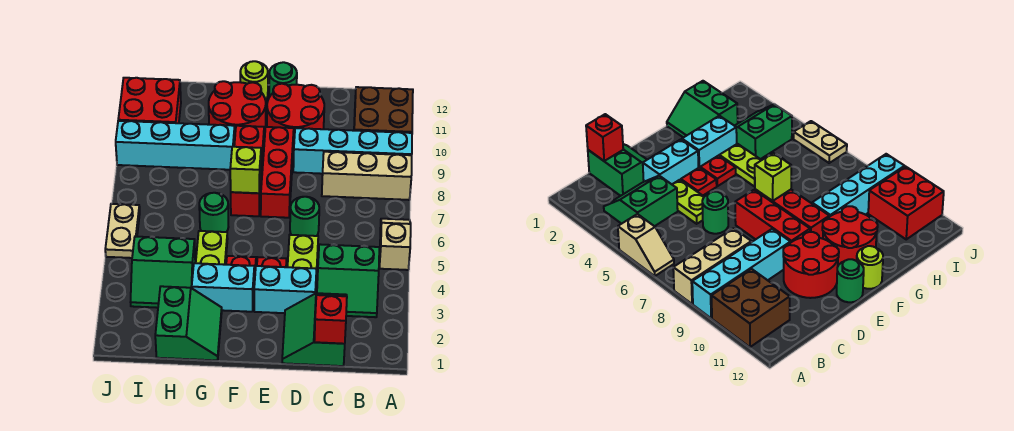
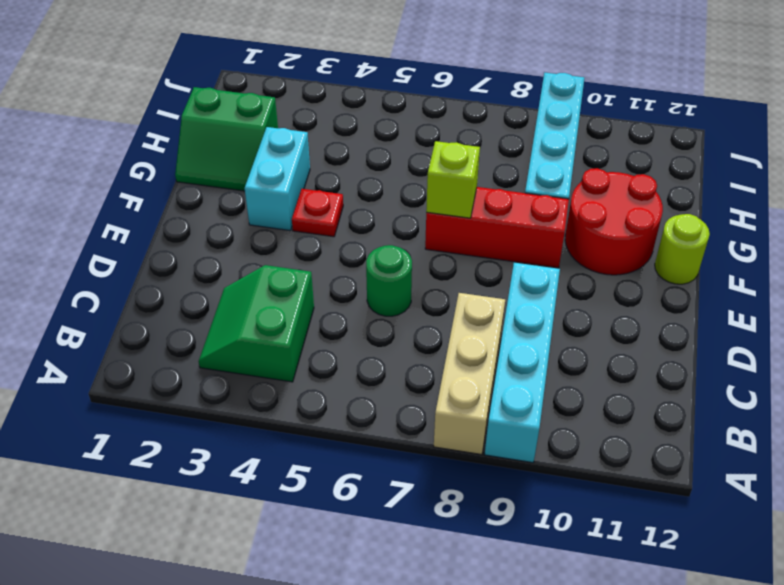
none -> tan slope A5:A6 level 1 top 5
none -> brown brick A10:B11 level 1
none -> green slope C1:D2 level 1 top C

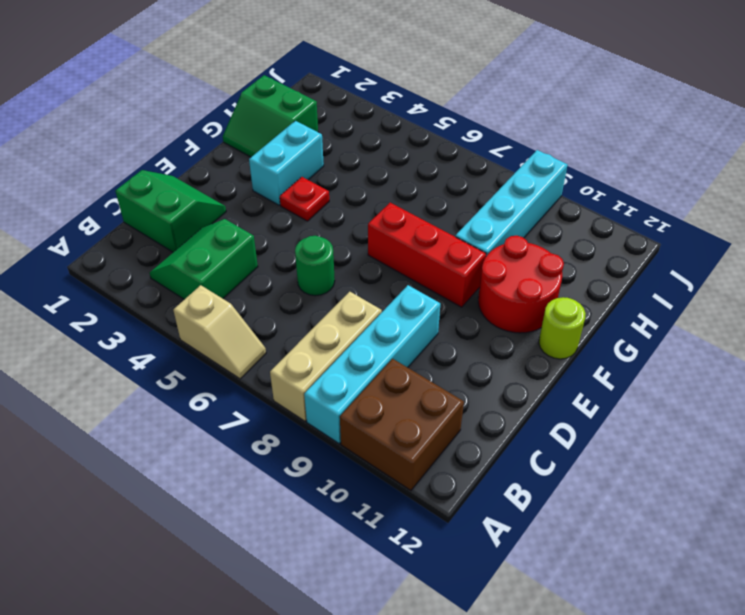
none -> cyan brick D3:E3 level 1
none -> lime plate D4:D5 level 1
none -> red round brick D10:E11 level 1

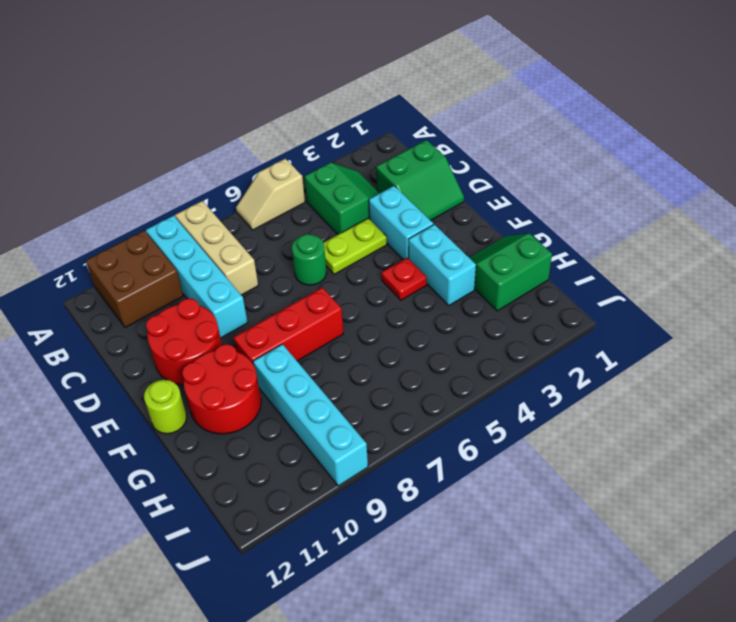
none -> red plate E4 level 1
none -> red brick E7:E9 level 1
none -> green round brick E12 level 1

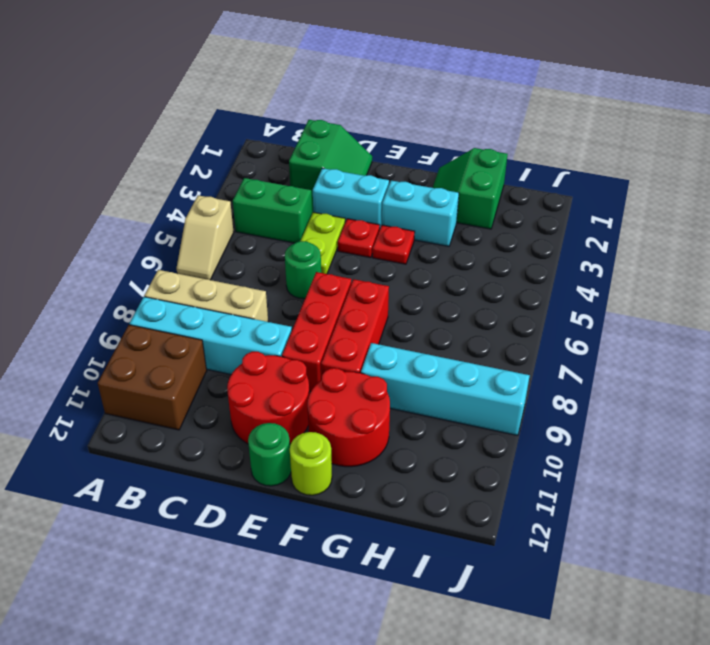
none -> lime plate G4:G5 level 1
none -> green round brick G6 level 1
none -> green slope H3:I4 level 1 top 4

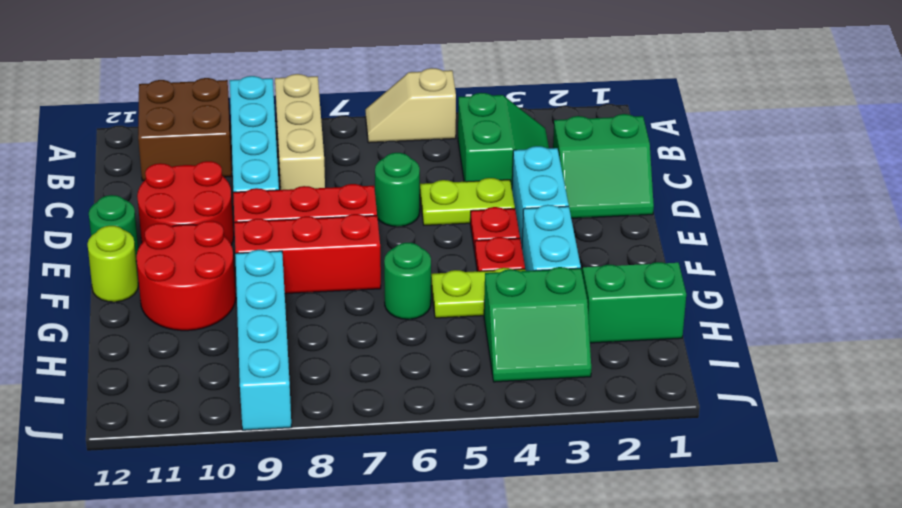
green slope H3:I4 level 1 top H -> green slope H3:I4 level 1 top 4
none -> red brick I10:J11 level 1
none -> tan plate J5:J6 level 1
none -> red brick C1 level 2

